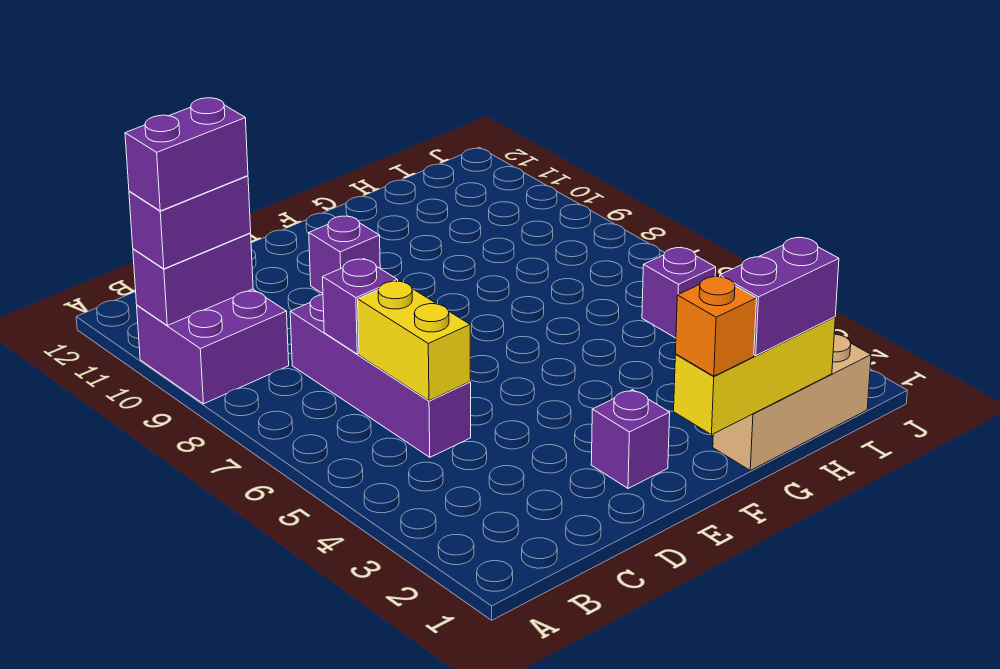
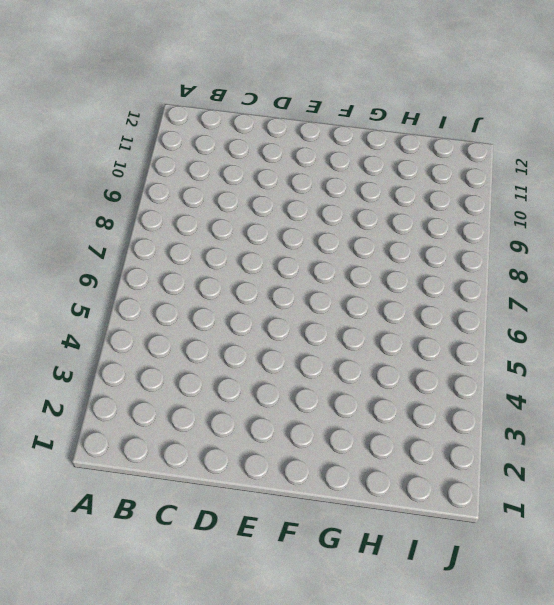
none -> purple brick A9:B10 level 1
none -> purple brick C5:C8 level 1
none -> purple brick E2 level 1

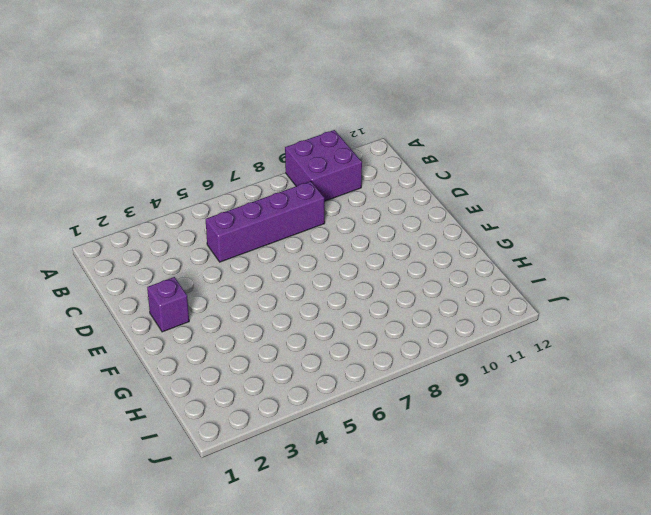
none -> purple brick E10 level 1
none -> tan brick G1:I1 level 1
none -> purple brick I5 level 1

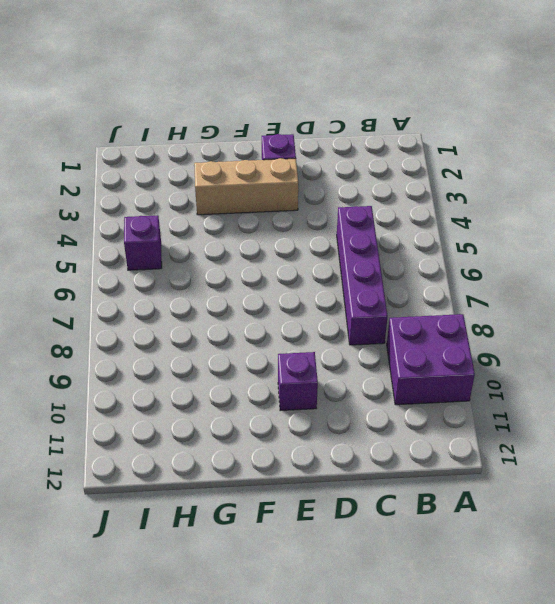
tan brick E3:G3 level 1 -> tan brick G1:I1 level 1
none -> purple brick A10:B10 level 2
none -> yellow brick C5:C6 level 2
none -> purple brick C7 level 2

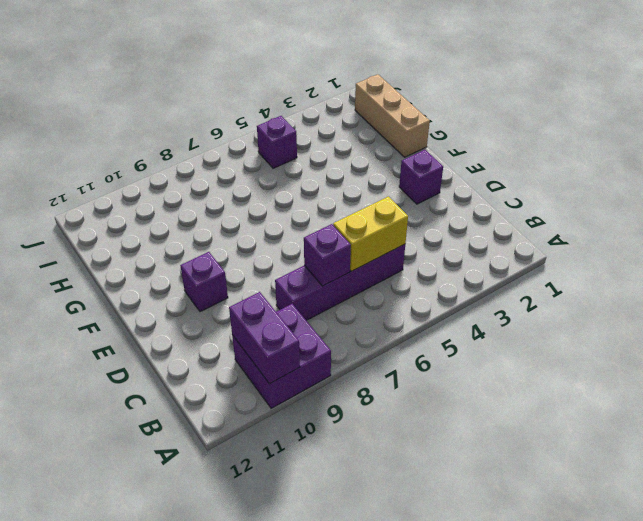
none -> yellow brick F1:H1 level 2
none -> purple brick A10:B10 level 3
none -> orange brick F1 level 3

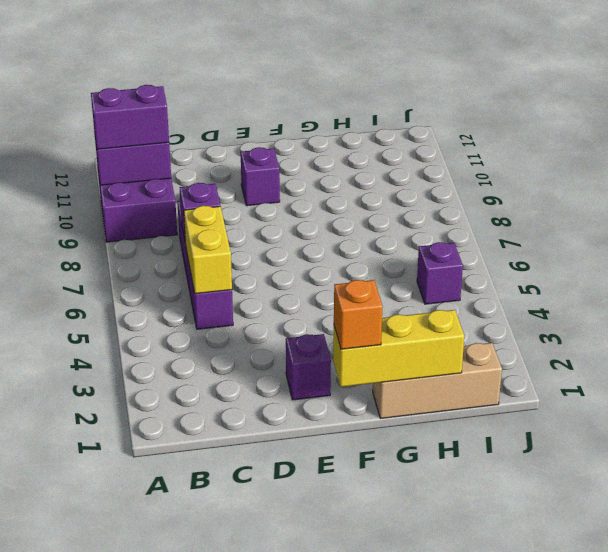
none -> purple brick G1:H1 level 3
none -> purple brick A10:B10 level 4

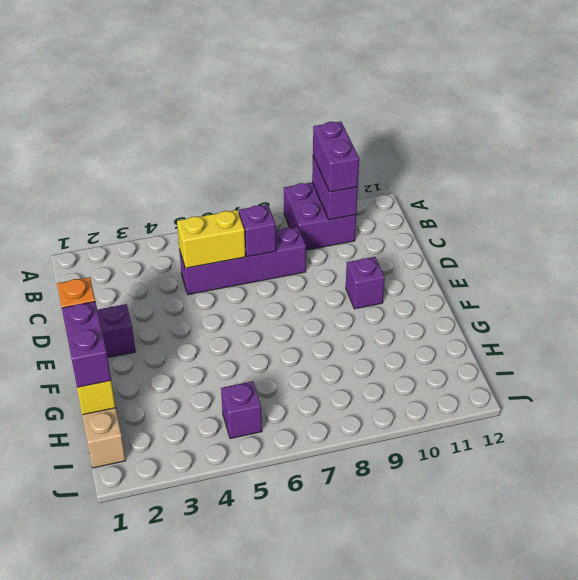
none -> purple brick A10:B10 level 4

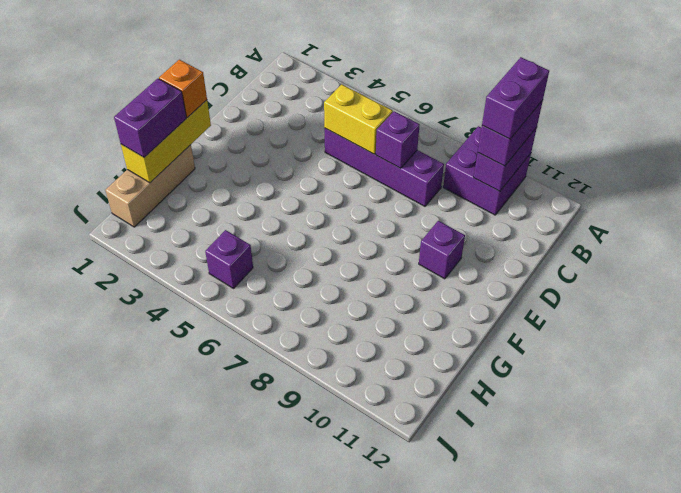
none -> purple brick E2 level 1

